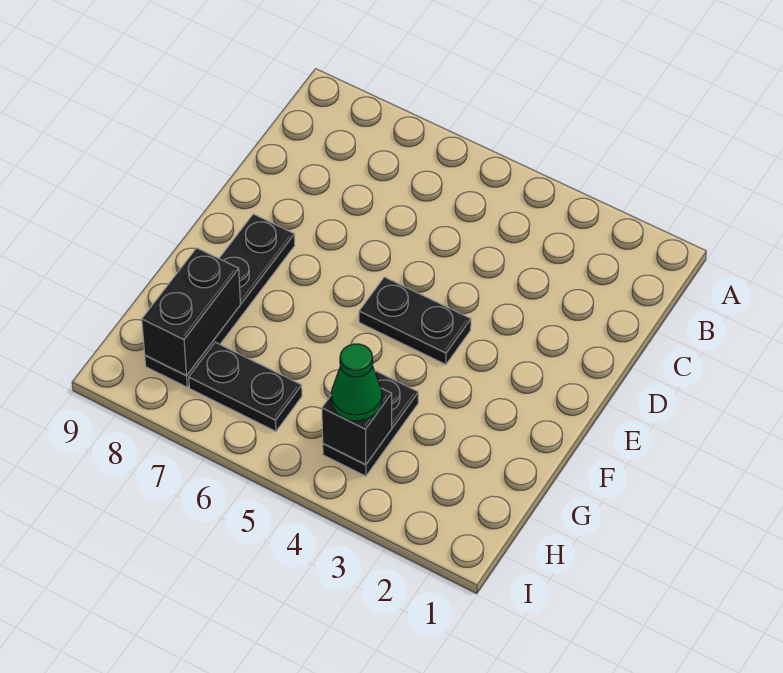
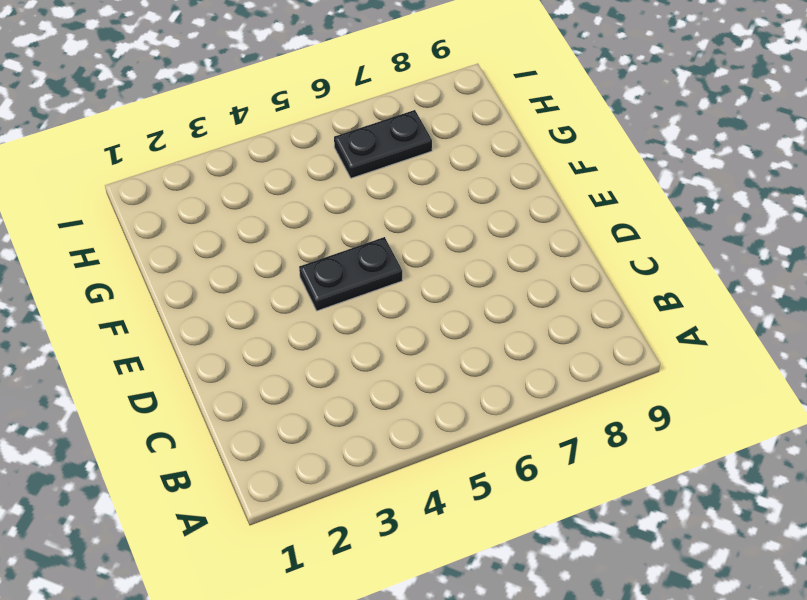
none -> black plate E8:H8 level 1
none -> black plate G4:H4 level 1

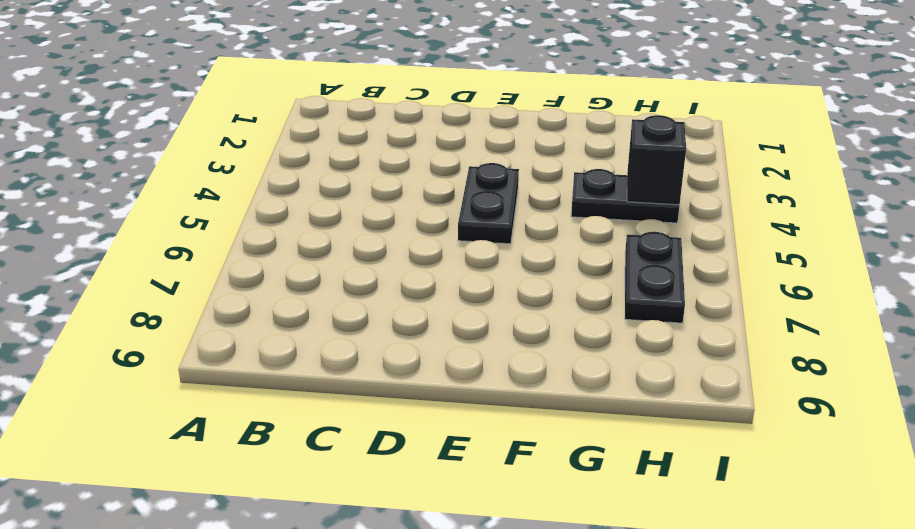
none -> black plate E8:H8 level 1
none -> black brick G8:H8 level 2

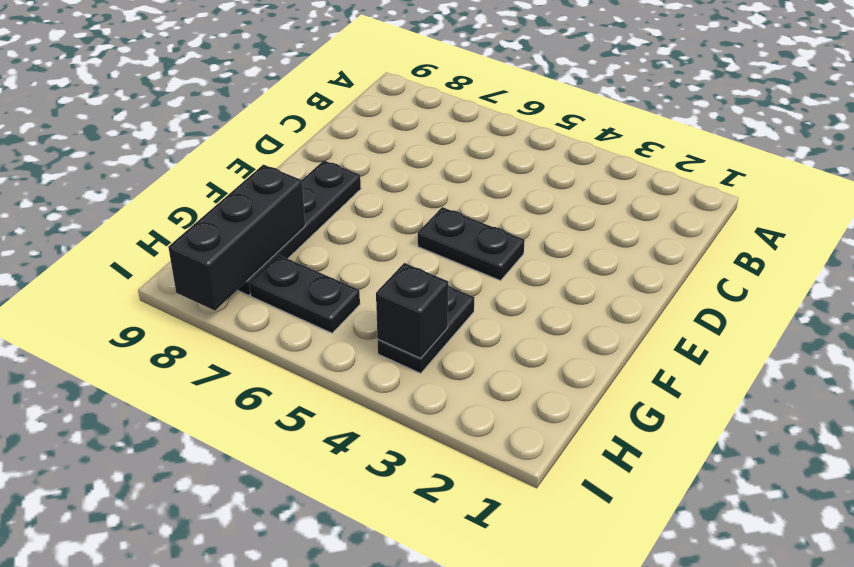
black brick G8:I8 level 2 -> black brick G8:H8 level 2
none -> green cone H4 level 3

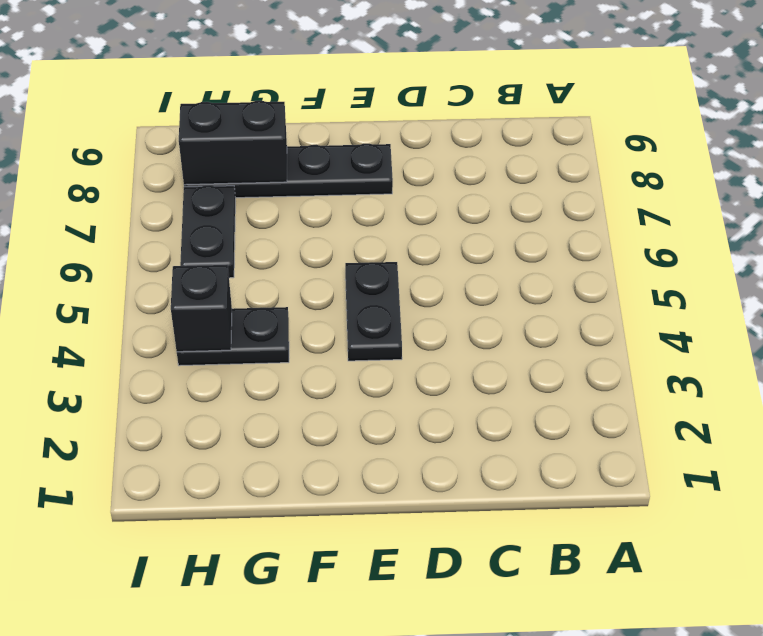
none -> green cone H4 level 3

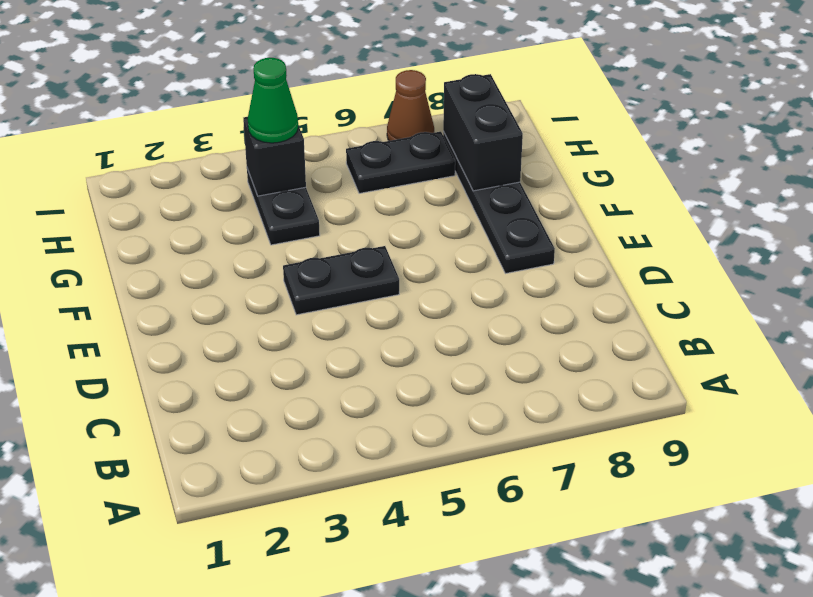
brown cone I7 level 1 -> none

